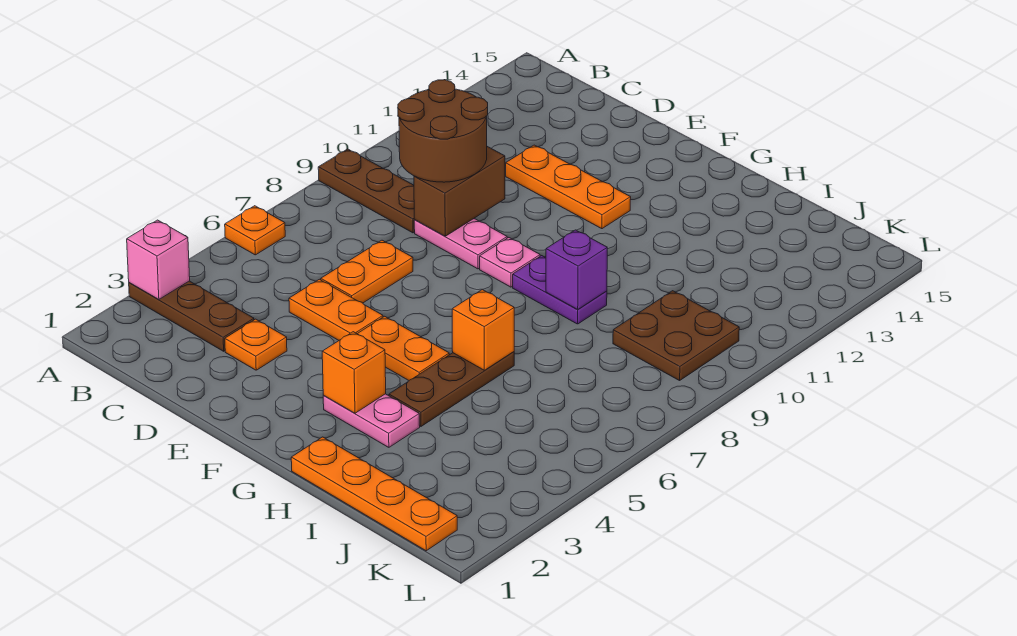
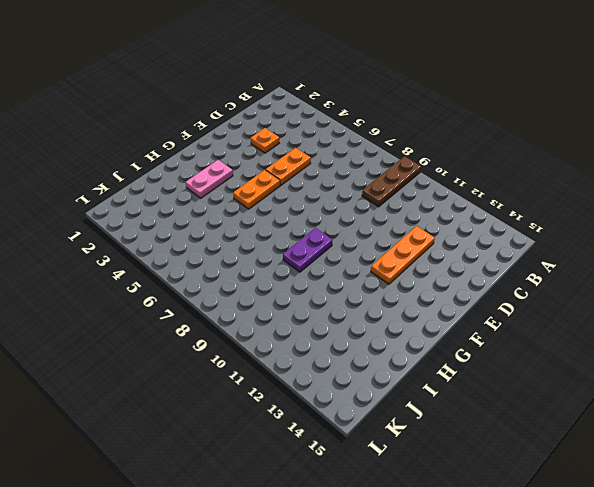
none -> brown plate A3:C3 level 1
none -> orange plate A6 level 1
none -> orange plate D6:D7 level 1

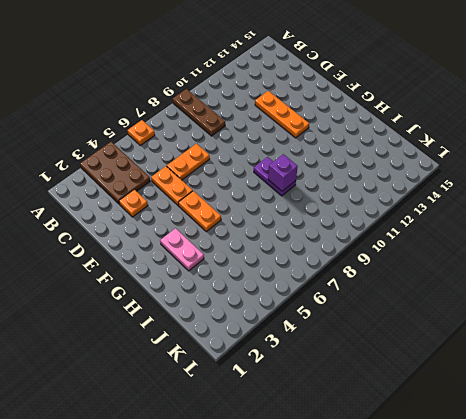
brown plate A3:C4 level 1 -> brown plate A3:C3 level 1
none -> pink plate D9:E9 level 1
none -> pink plate F9 level 1
none -> orange plate H1:K1 level 1

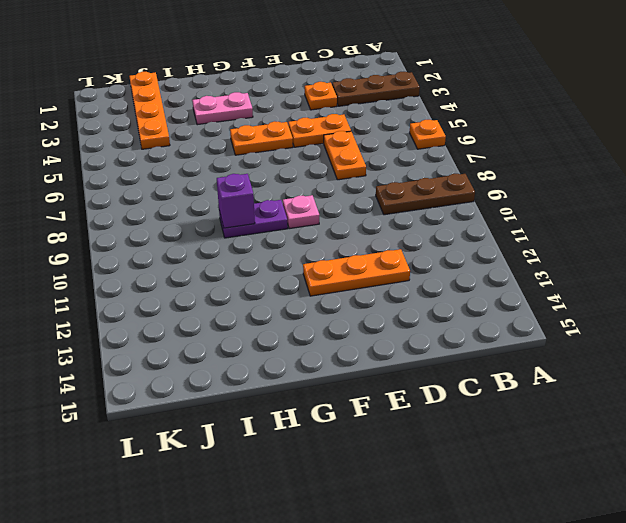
orange plate J1:J4 level 1 -> orange plate H1:K1 level 1
none -> pink plate D9:E9 level 1
none -> brown plate H4:H6 level 1
none -> brown plate J9:K10 level 1

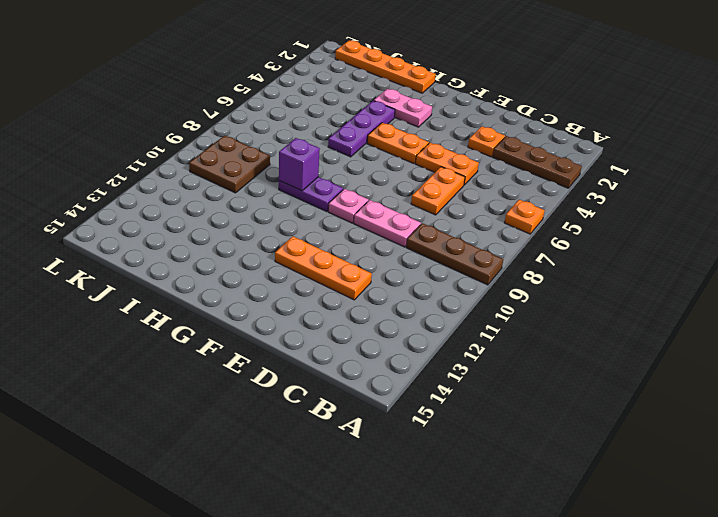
purple plate H4:H6 level 1 -> brown plate H4:H6 level 1
none -> pink brick A3 level 2
none -> brown brick D9:D10 level 2
none -> orange brick G3 level 2

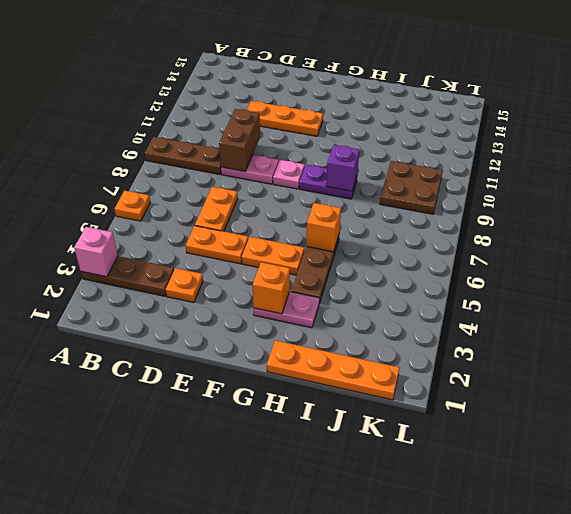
none -> brown round brick C9:D10 level 3

